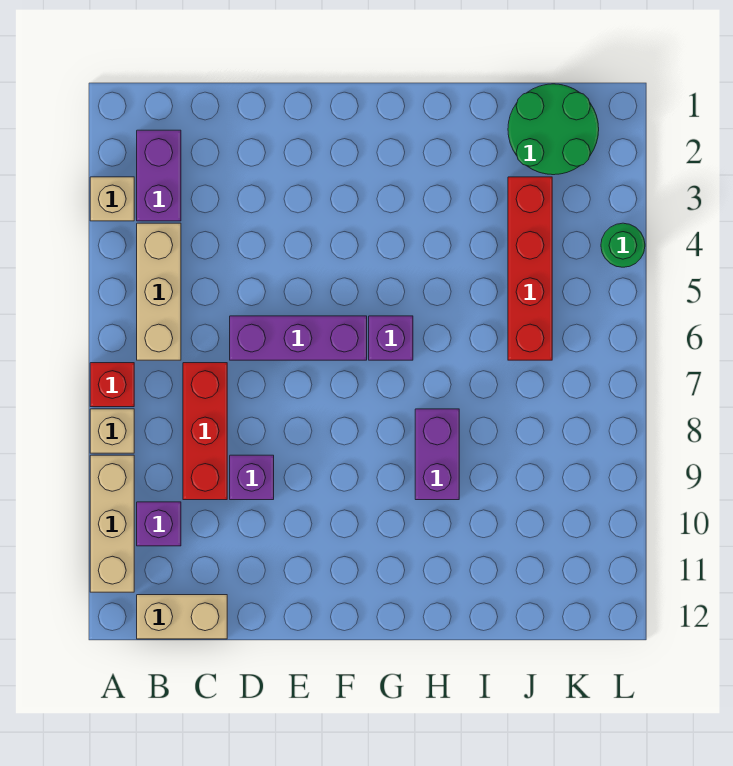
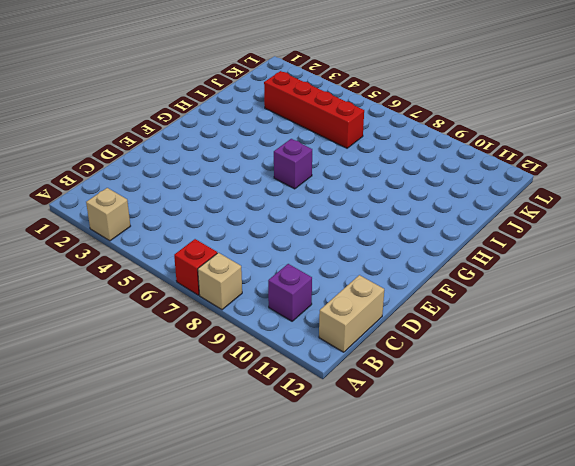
none -> tan brick A9:A11 level 1
none -> purple brick B2:B3 level 1
none -> tan brick B4:B6 level 1

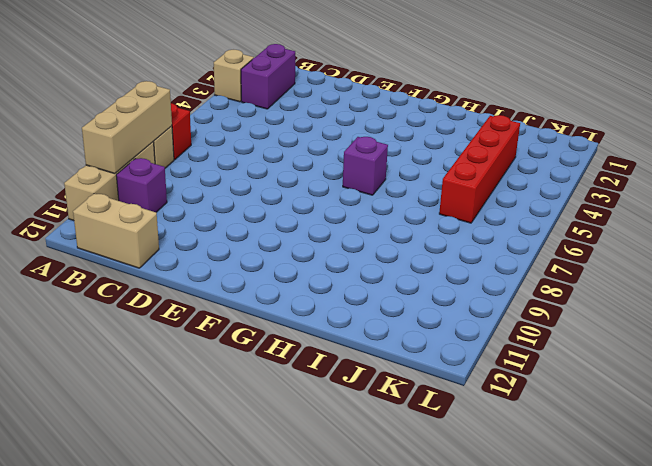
tan brick A8:A10 level 2 -> tan brick B4:B6 level 1
none -> red brick C7:C9 level 1
none -> purple brick D6:F6 level 1
none -> purple brick D9 level 1

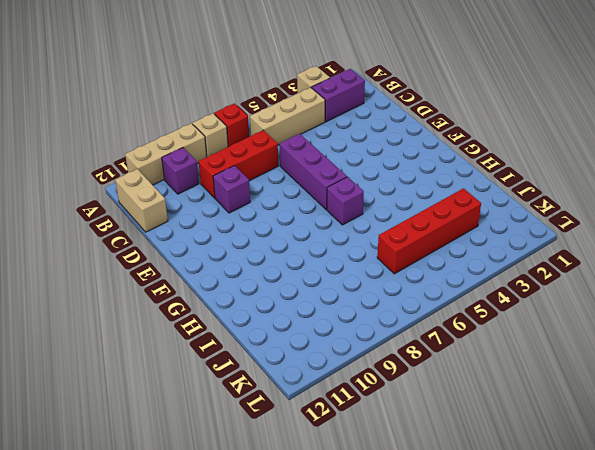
none -> purple brick H8:H9 level 1
none -> green round brick J1:K2 level 1
none -> green round brick L4 level 1

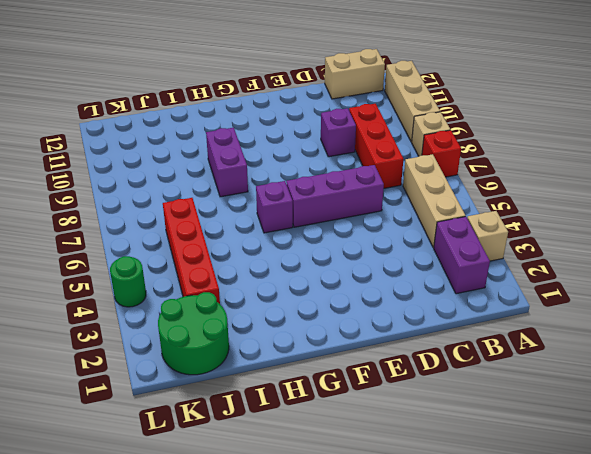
none -> purple brick B10 level 1

